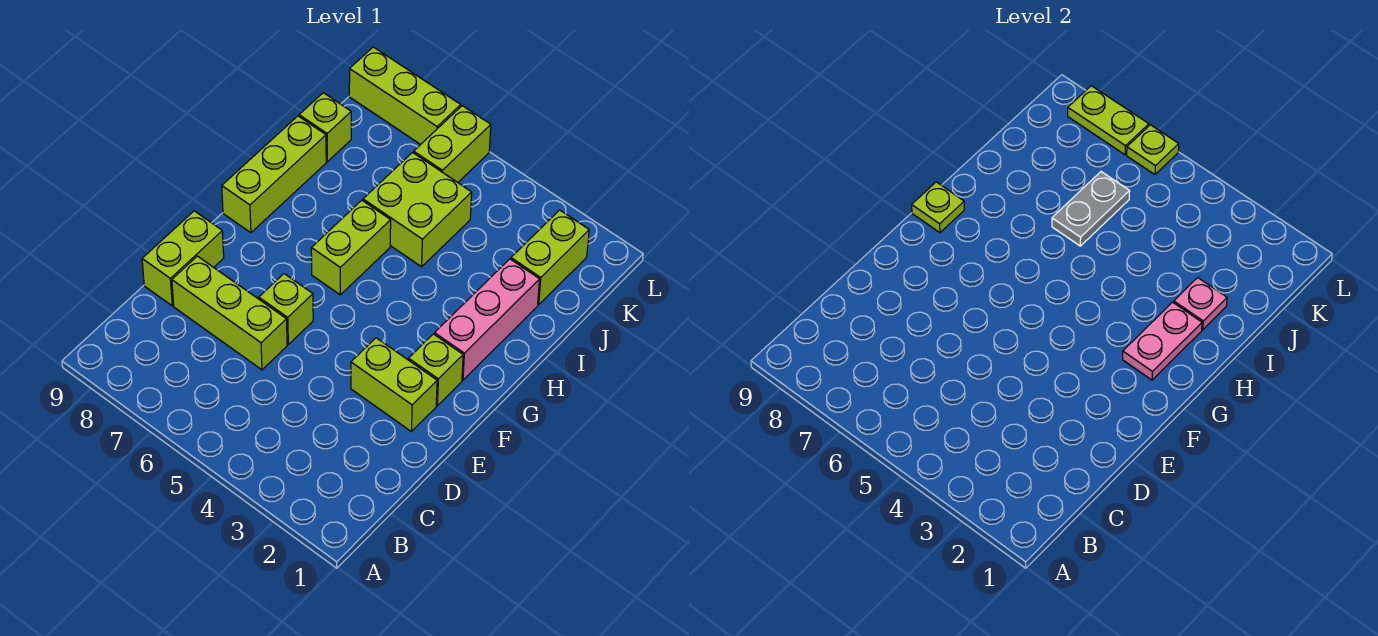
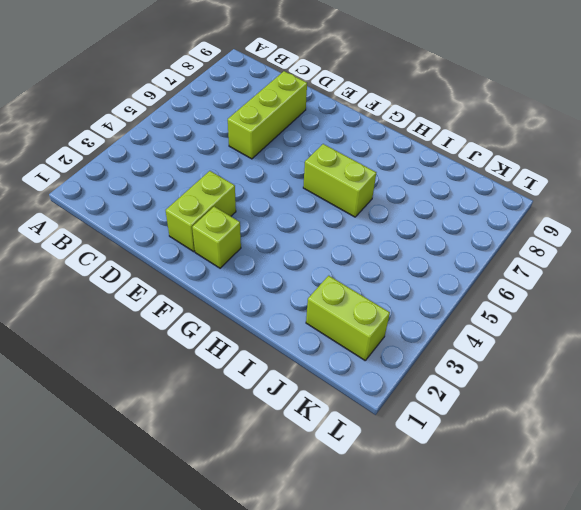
none -> lime brick D9:E9 level 1
none -> lime brick E6 level 1
none -> pink brick G2:I2 level 1

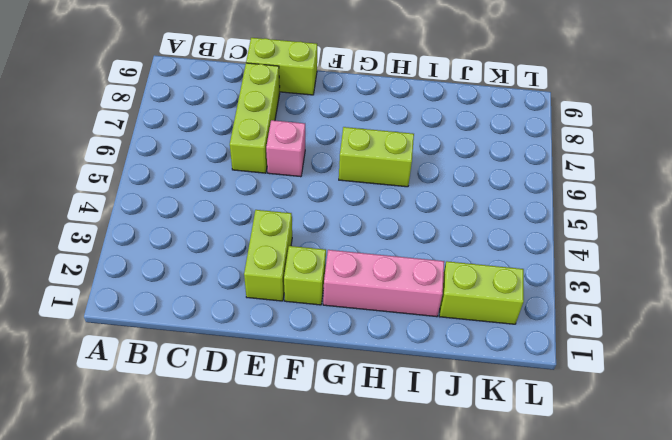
pink brick E6 level 1 -> lime brick E6 level 1
none -> lime brick G9:I9 level 1
none -> lime brick I5:J6 level 1
none -> lime brick J9 level 1

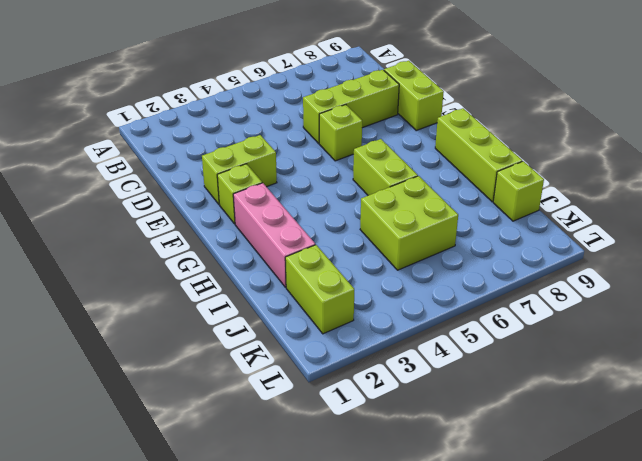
none -> lime brick K6:L6 level 1
none -> lime brick L7:L9 level 1
none -> pink plate G2:H2 level 2

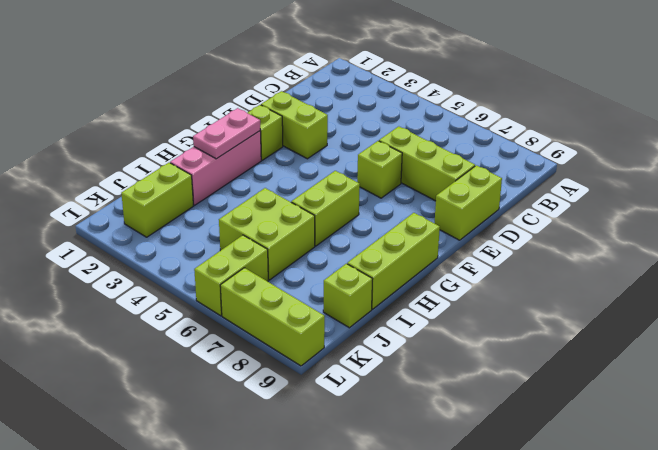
none -> lime plate G9 level 2
none -> pink plate I2 level 2
none -> grey plate I6:J6 level 2

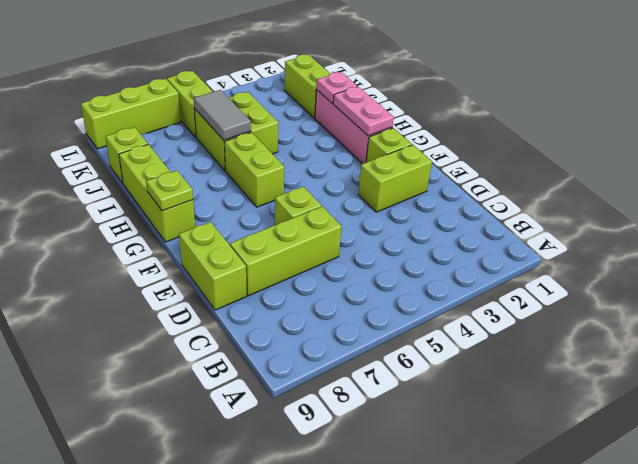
grey tile I6:J6 level 2 -> grey plate I6:J6 level 2
none -> lime plate L6 level 2
none -> lime plate L7:L8 level 2

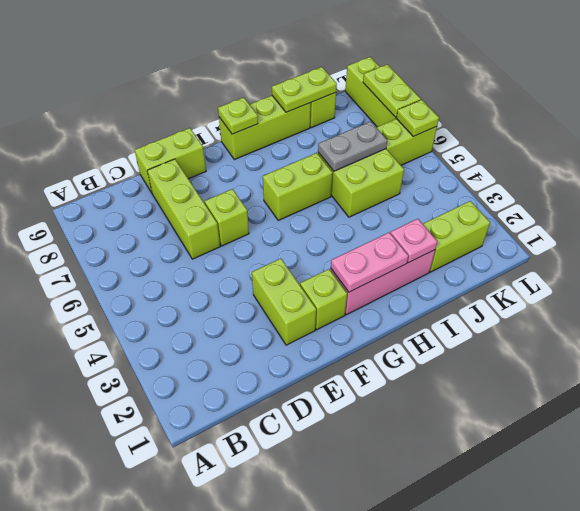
lime plate I9:J9 level 2 -> none

